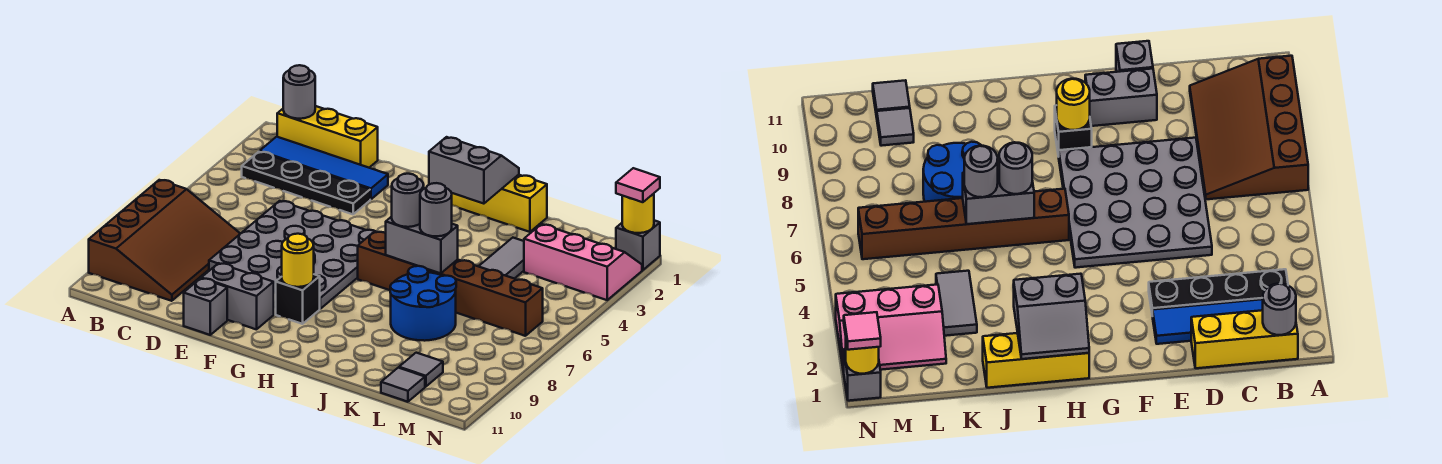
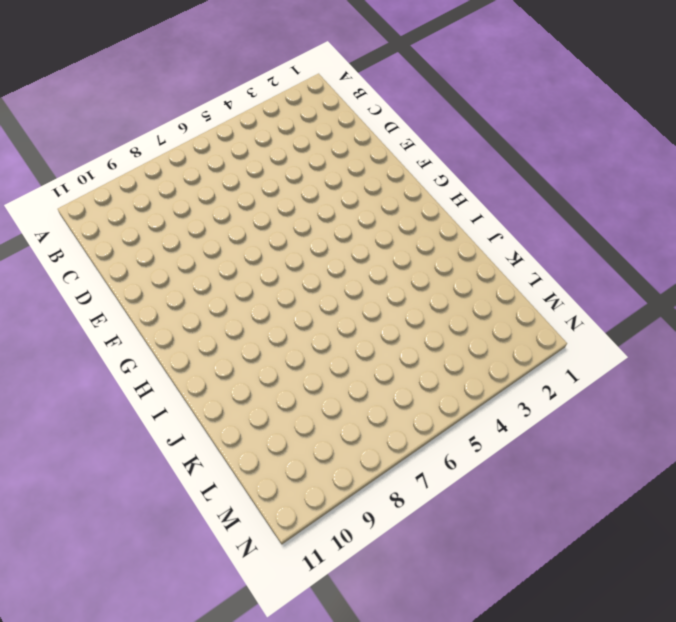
none -> brown slope A7:C10 level 1 top A
none -> yellow brick B1:D1 level 1
none -> blue tile B2:E2 level 1

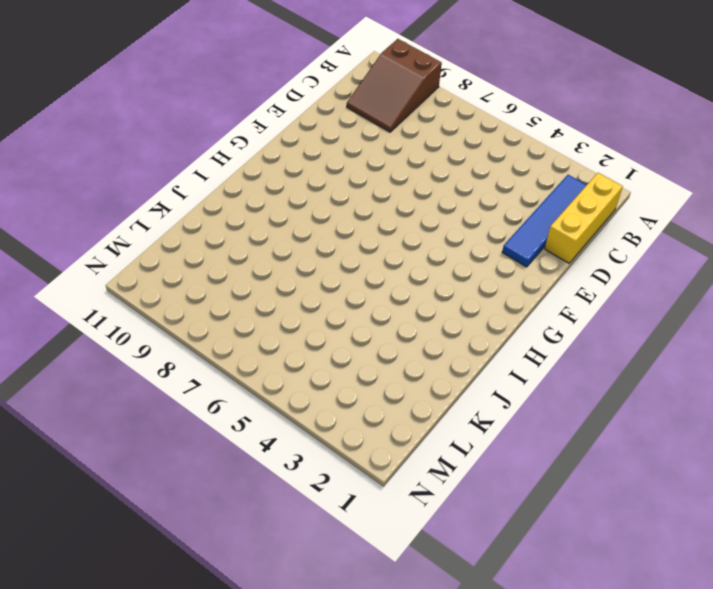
brown slope A9:C10 level 1 top A -> brown slope A7:C10 level 1 top A
none -> black plate B3:E3 level 1
none -> grey plate D5:G8 level 1
none -> grey brick E10:F10 level 1

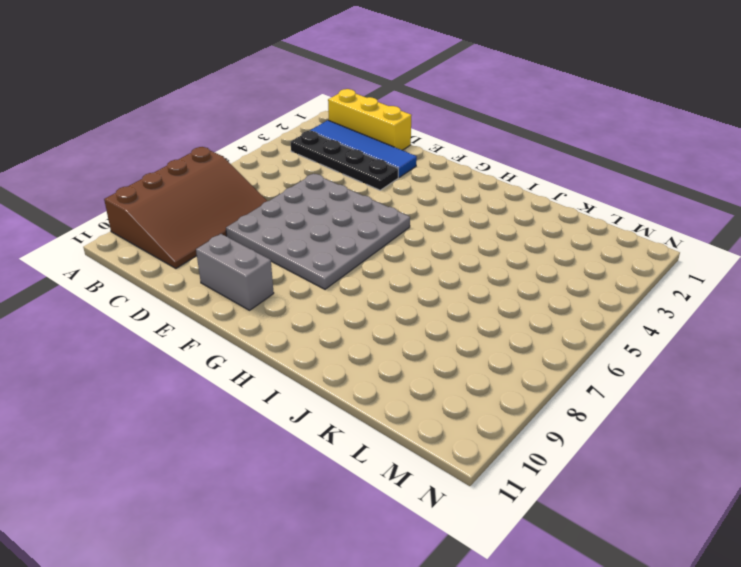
none -> grey brick E11 level 1
none -> black brick G9 level 1
none -> yellow brick H1:J1 level 1

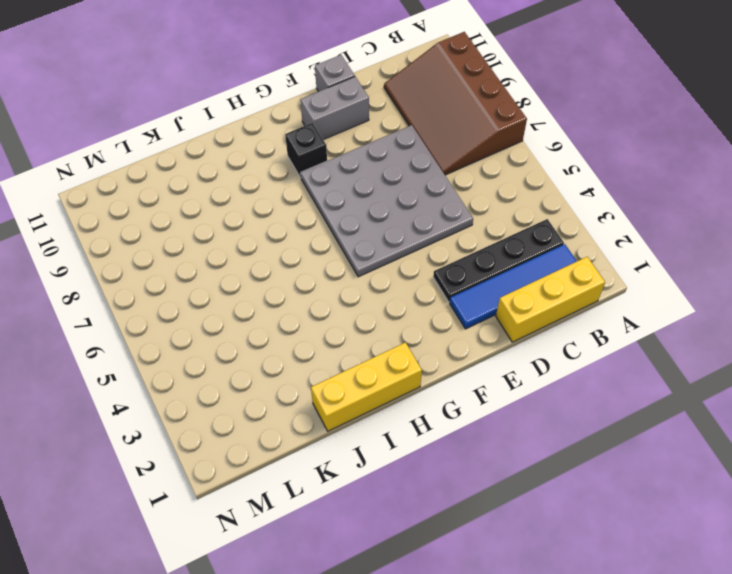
none -> brown brick H6:M6 level 1
none -> blue round brick J7:K8 level 1
none -> grey tile K3:K4 level 1

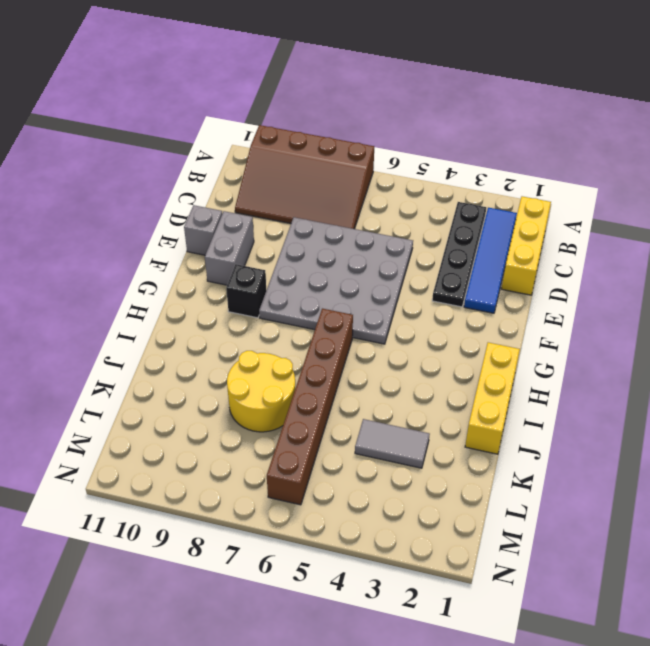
yellow round brick J7:K8 level 1 -> blue round brick J7:K8 level 1
none -> pink slope L2:N3 level 1 top 3
none -> grey tile L10 level 1
none -> grey tile L11 level 1

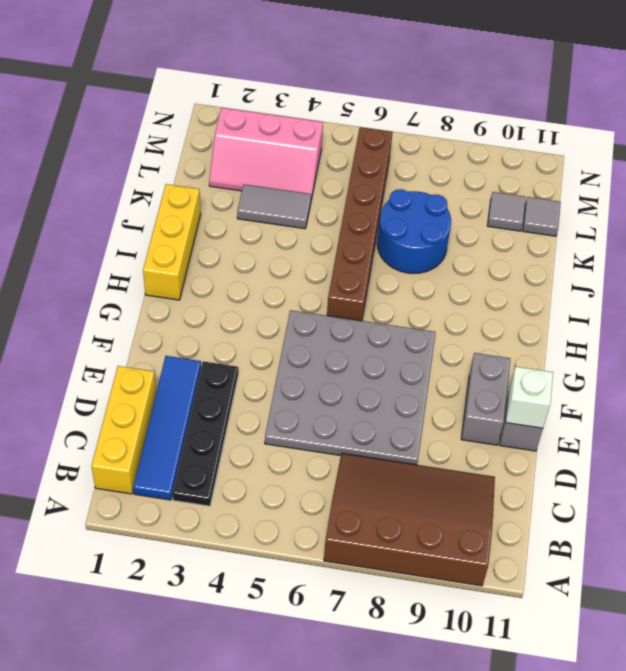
white brick E11 level 2 -> none
pink slope L2:M4 level 1 top M -> pink slope L2:N3 level 1 top 3
none -> black brick G9 level 1
none -> grey brick N1 level 1
none -> grey round brick B1 level 2

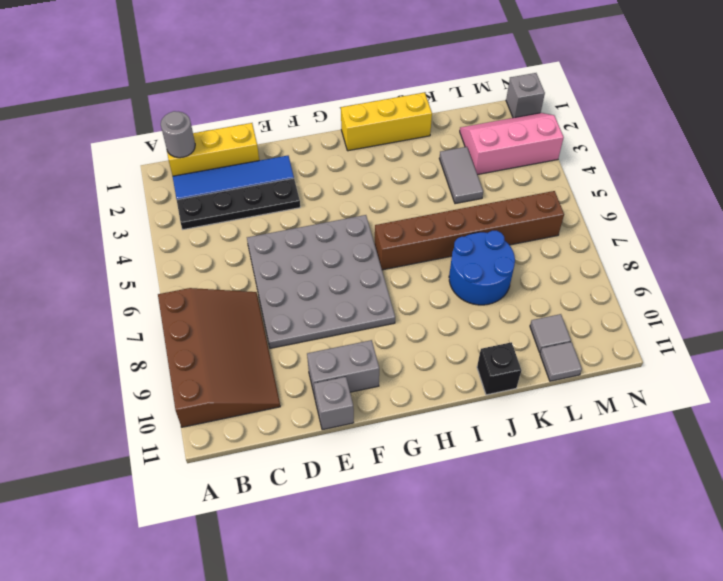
black brick J11 level 1 -> black brick G9 level 1
none -> yellow round brick G9 level 2
none -> grey slope H1:I2 level 2 top 2
none -> grey brick I6:J6 level 2

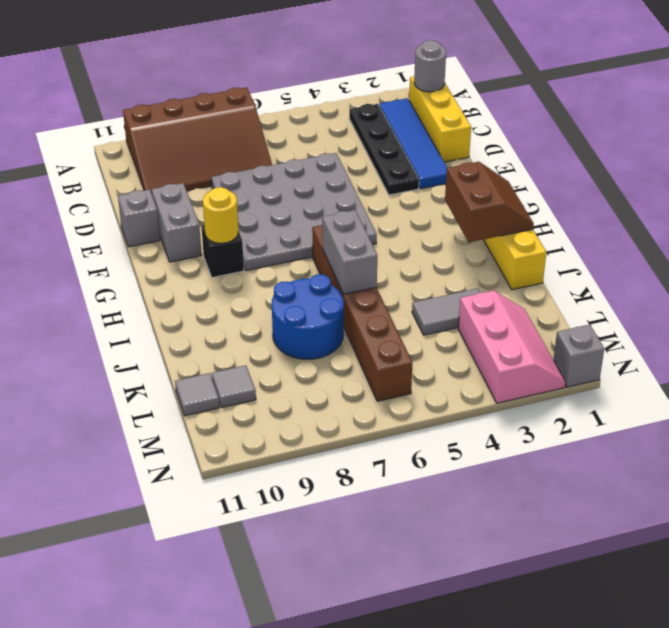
brown slope H1:I2 level 2 top 2 -> grey slope H1:I2 level 2 top 2
none -> yellow round brick N1 level 2
none -> grey round brick I6 level 3
none -> grey round brick J6 level 3

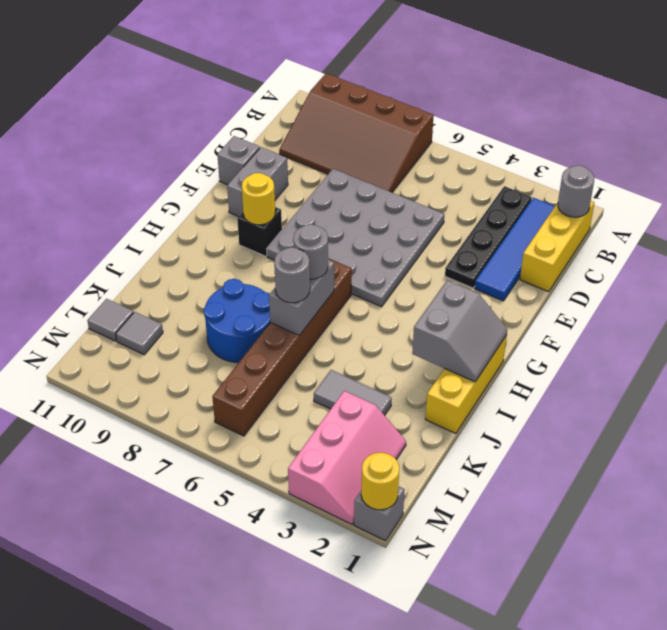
none -> pink tile N1 level 3

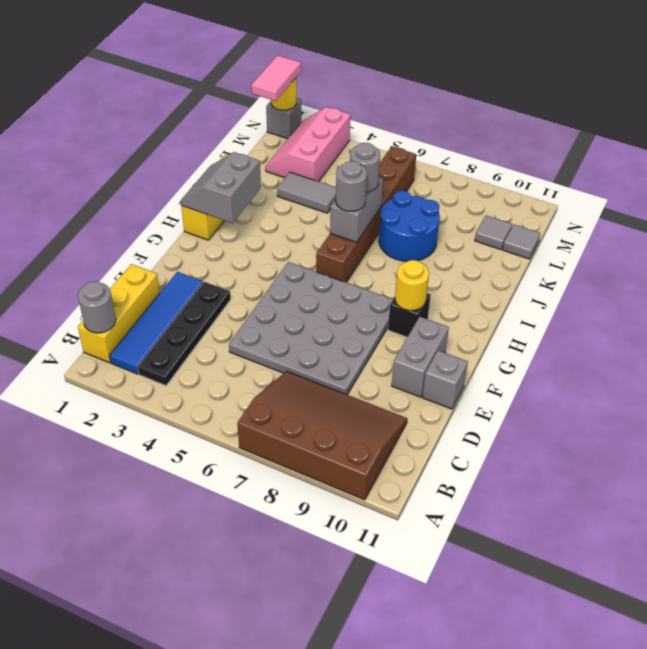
pink tile M1:N1 level 3 -> pink tile N1 level 3

